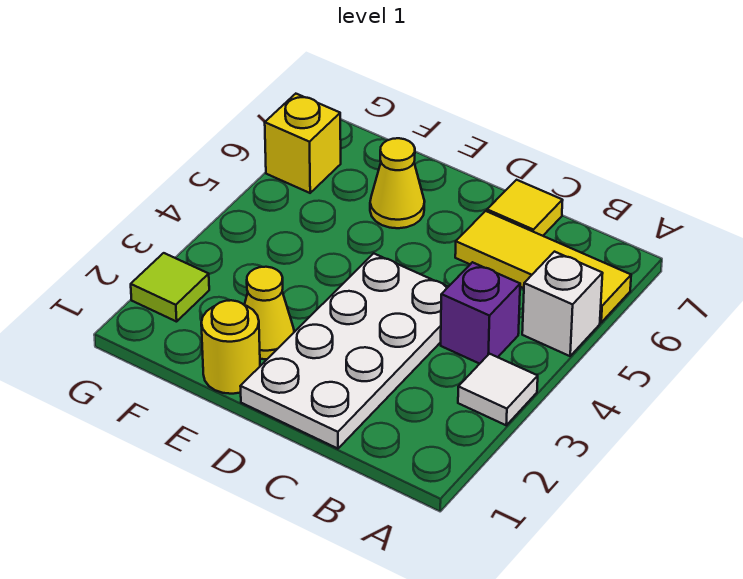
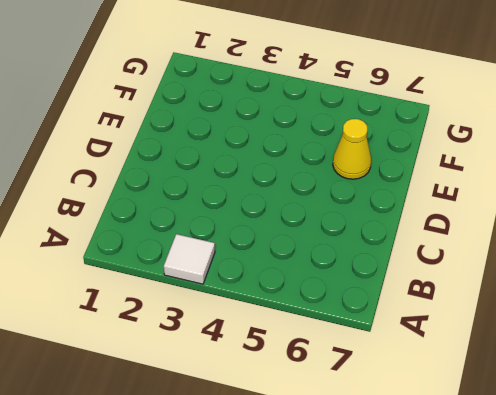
none -> white brick A5 level 1
none -> yellow tile A6:C6 level 1

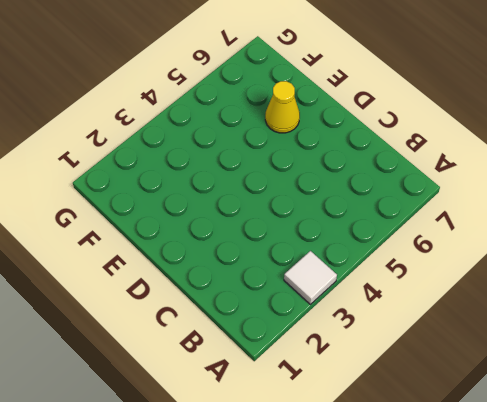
none -> white brick A5 level 1
none -> yellow tile A6:C6 level 1

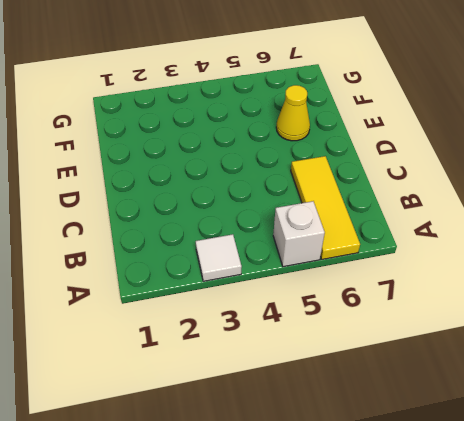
none -> purple brick B4 level 1
none -> white plate C1:D4 level 1

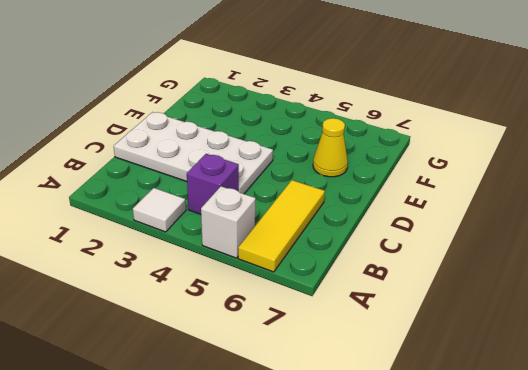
none -> yellow tile C7 level 1
none -> yellow round brick E1 level 1

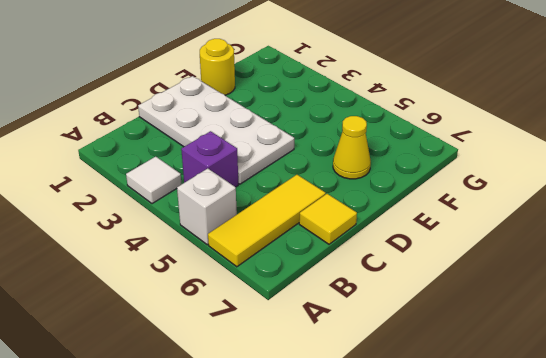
none -> yellow cone E2 level 1
none -> lime tile G2 level 1

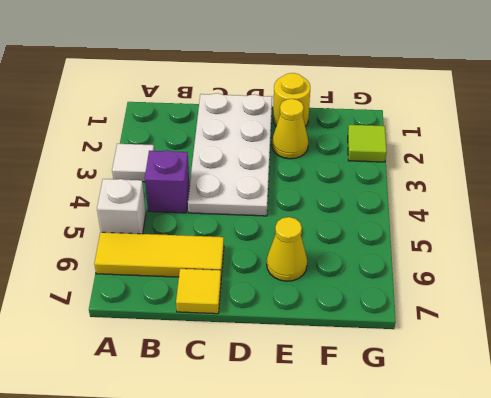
none -> yellow brick G6 level 1

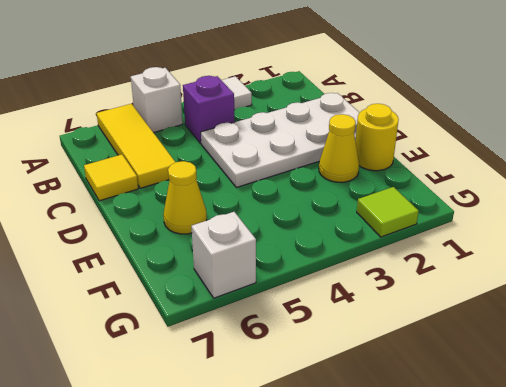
white brick G6 level 1 -> yellow brick G6 level 1

